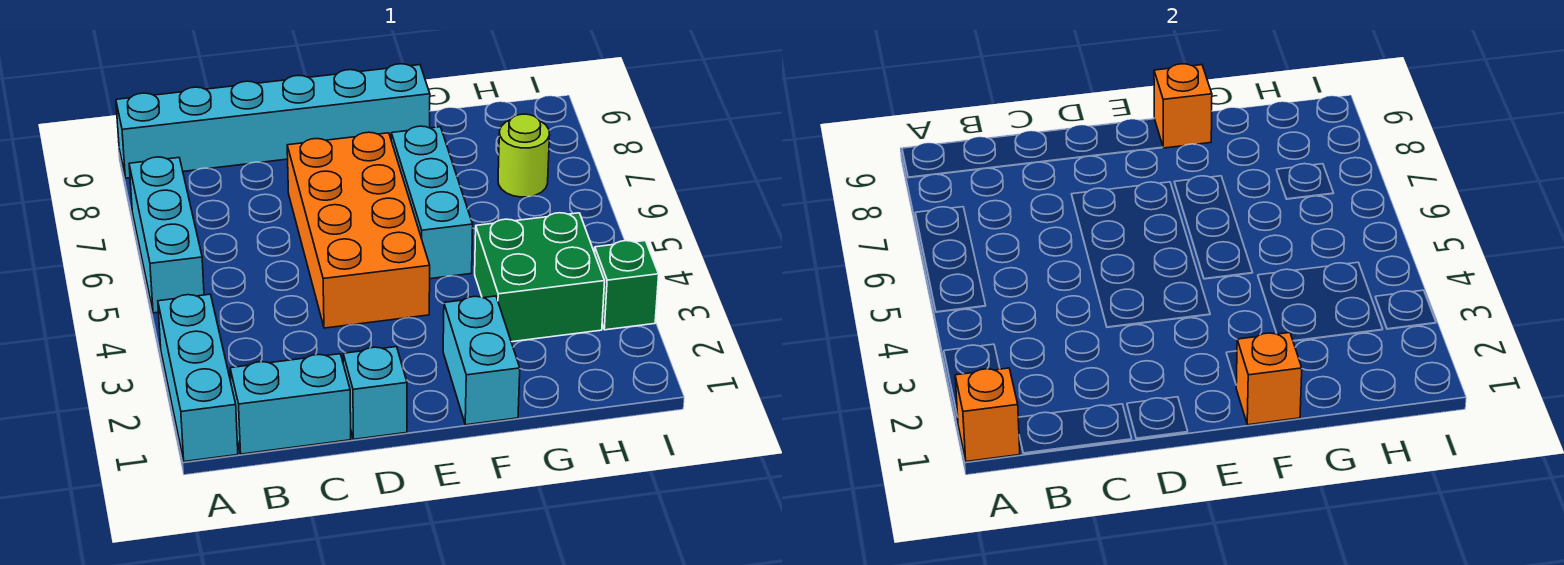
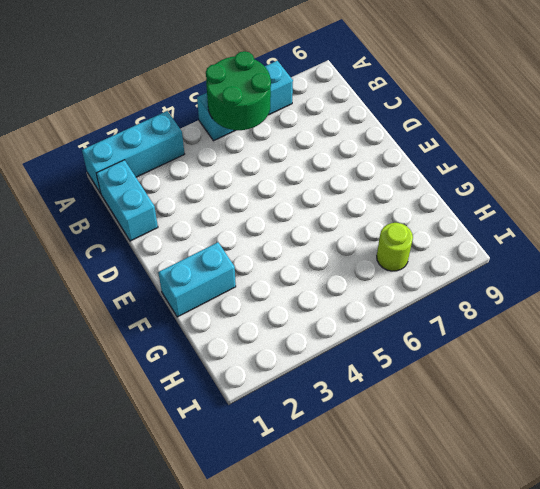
green round brick A5:B6 level 2 -> none
none -> cyan brick A9:F9 level 1
none -> cyan brick D1 level 1
none -> orange brick D4:E7 level 1

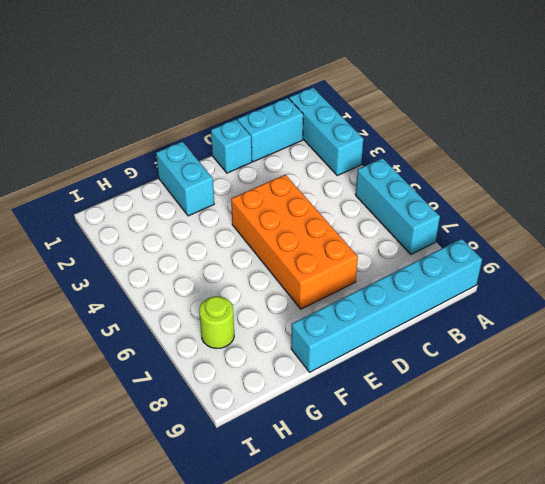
none -> cyan brick F5:F7 level 1
none -> green brick G3:H4 level 1
none -> green brick I3 level 1

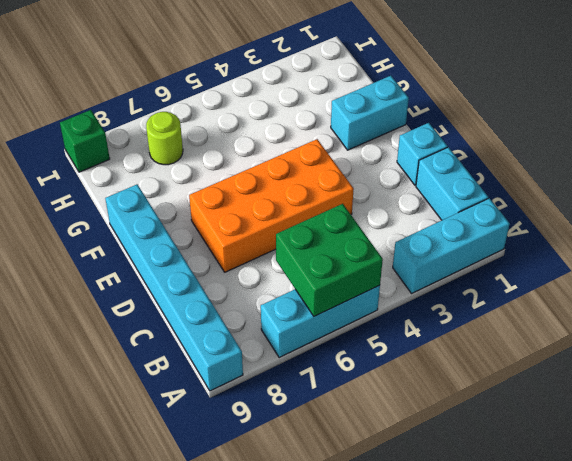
green brick A5:B6 level 2 -> green brick G3:H4 level 1
green brick I9 level 1 -> green brick I3 level 1
none -> cyan brick F5:F7 level 1
none -> orange brick A1 level 2
none -> orange brick F1 level 2

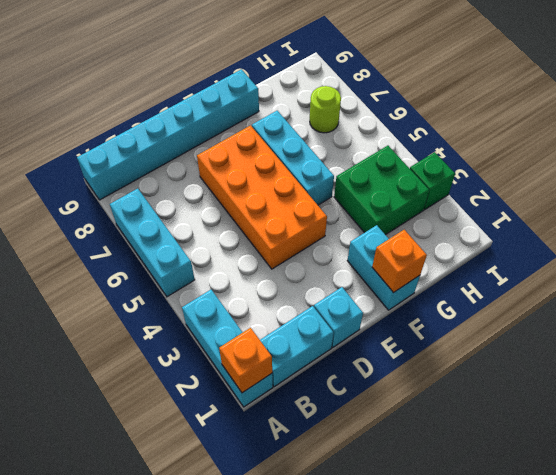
none -> orange brick F9 level 2

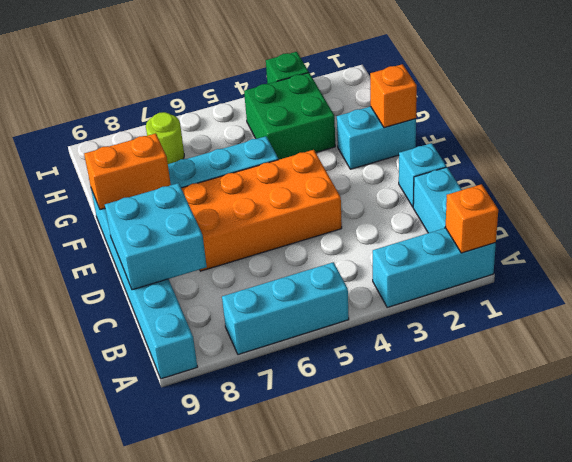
cyan brick C8:D9 level 2 -> none
orange brick F8:F9 level 2 -> orange brick F9 level 2

